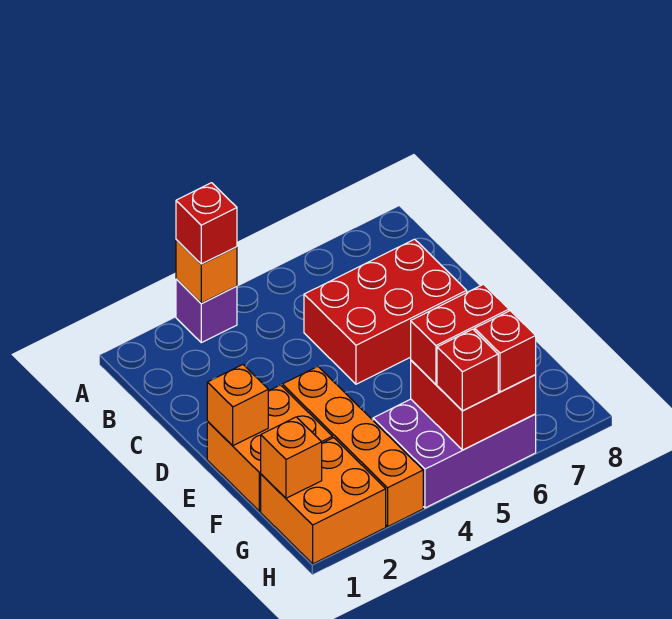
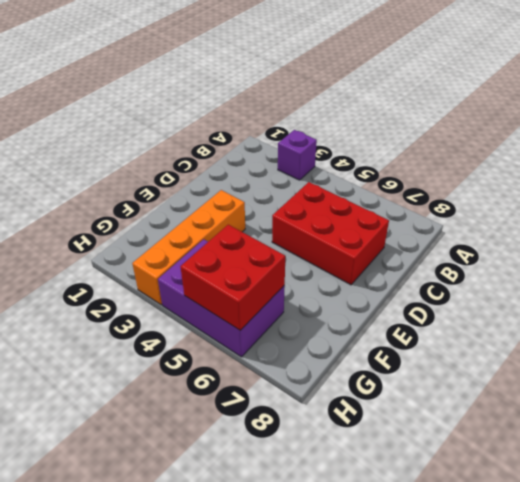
none -> orange brick E1:F2 level 1
none -> orange brick G1:H2 level 1
none -> orange brick A3 level 2

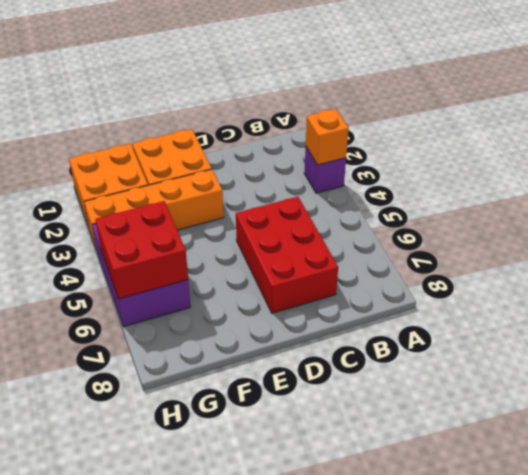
none -> orange brick E1 level 2
none -> orange brick G1 level 2
none -> red brick A3 level 3

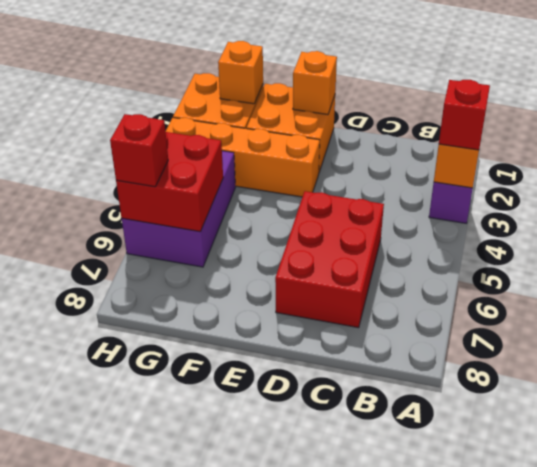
none -> red brick G5:G6 level 3
none -> red brick H5 level 3

